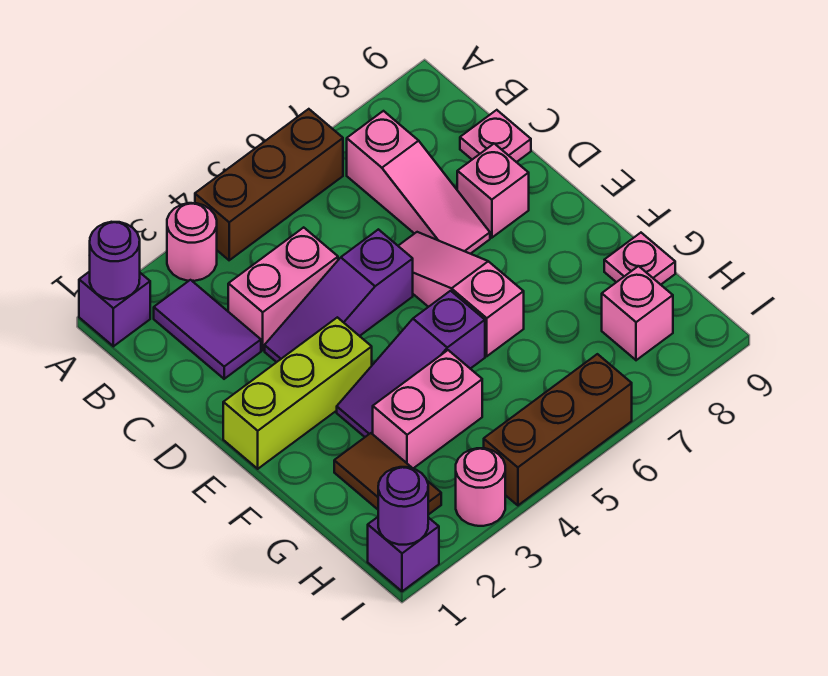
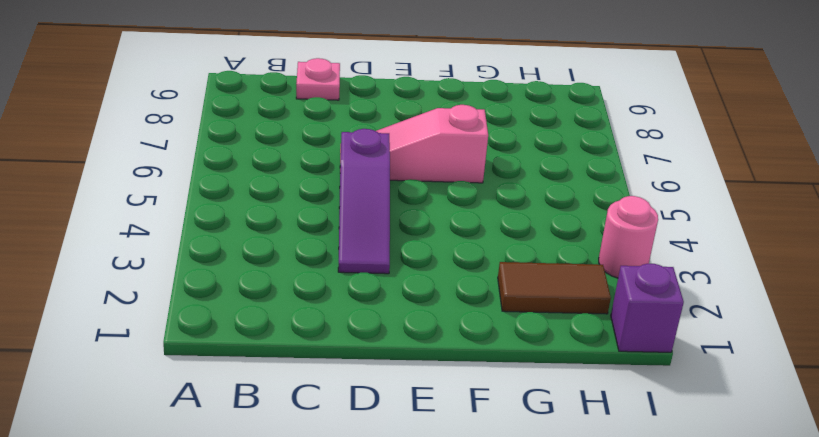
none -> purple brick A1 level 1
none -> pink round brick A3 level 1
none -> brown brick A4:A6 level 1

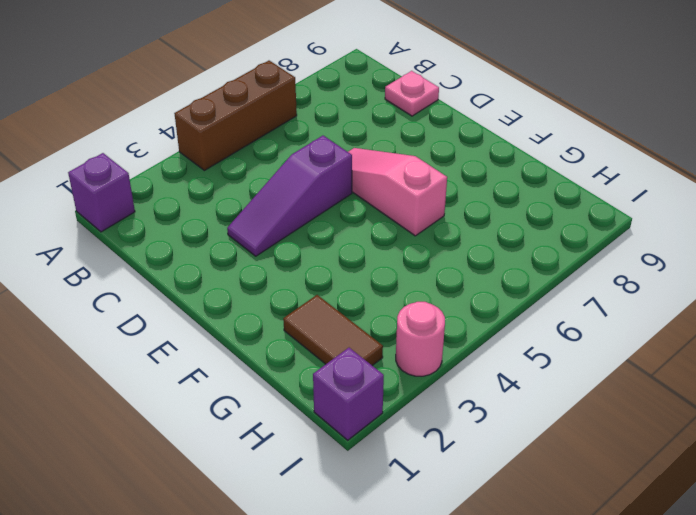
none -> pink round brick A3 level 1
none -> purple tile B2:C2 level 1
none -> pink slope B7:D7 level 1 top B

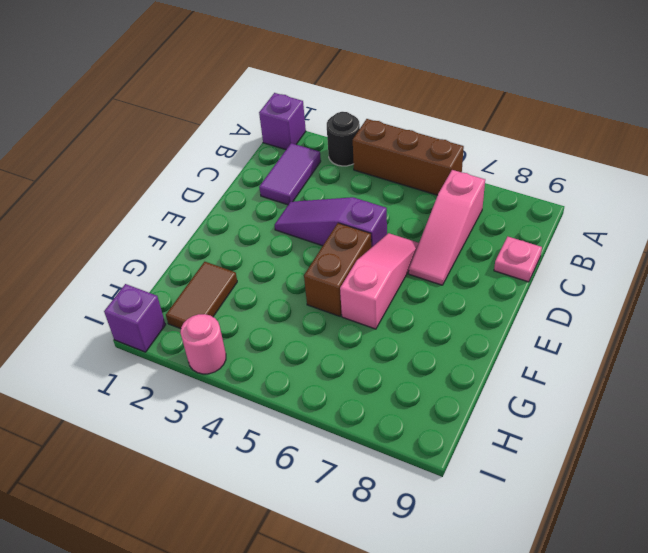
black round brick A3 level 1 -> pink round brick A3 level 1
brown brick E5:F5 level 1 -> purple slope F3:F5 level 1 top 5
none -> pink brick C3:C4 level 1
none -> pink brick D8 level 1
none -> lime brick E1:E3 level 1

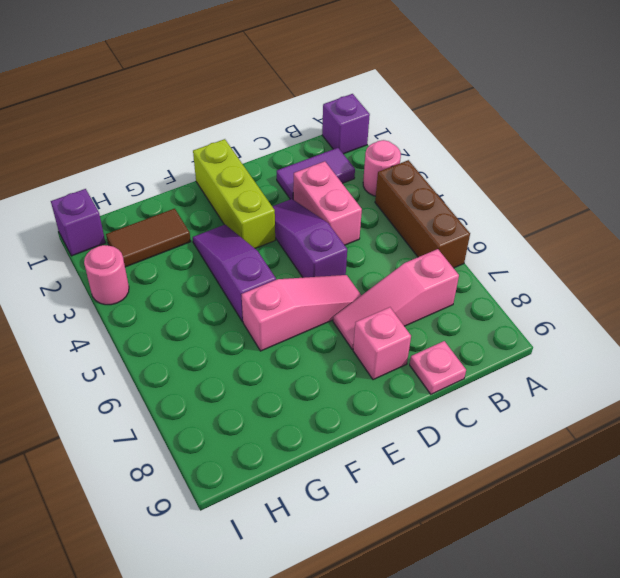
none -> pink brick G3:G4 level 1
none -> pink plate G9 level 1
none -> pink brick H8 level 1

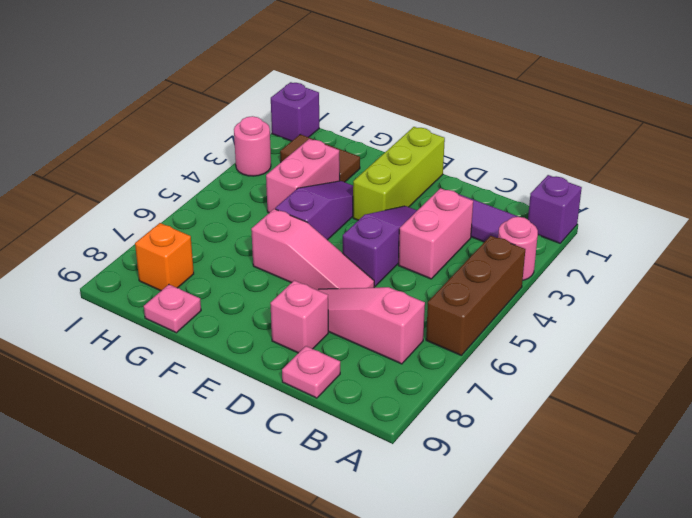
orange brick H8 level 1 -> pink brick H8 level 1
none -> brown brick I4:I6 level 1
none -> purple round brick A1 level 2
none -> purple round brick I1 level 2

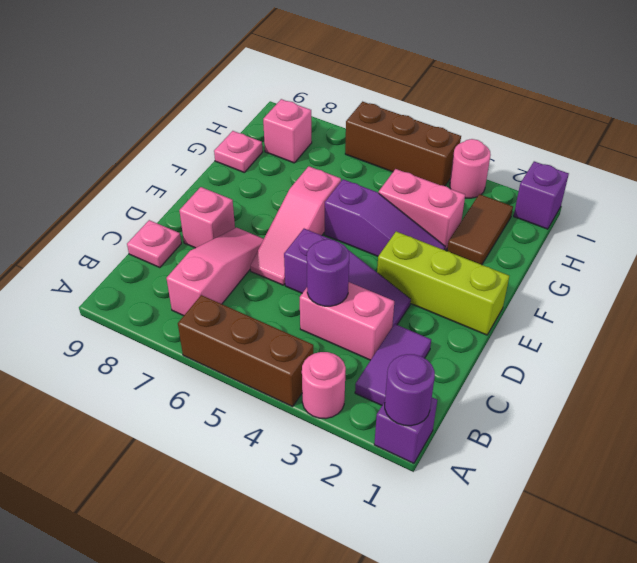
purple round brick C4 level 2 -> purple round brick I1 level 2

